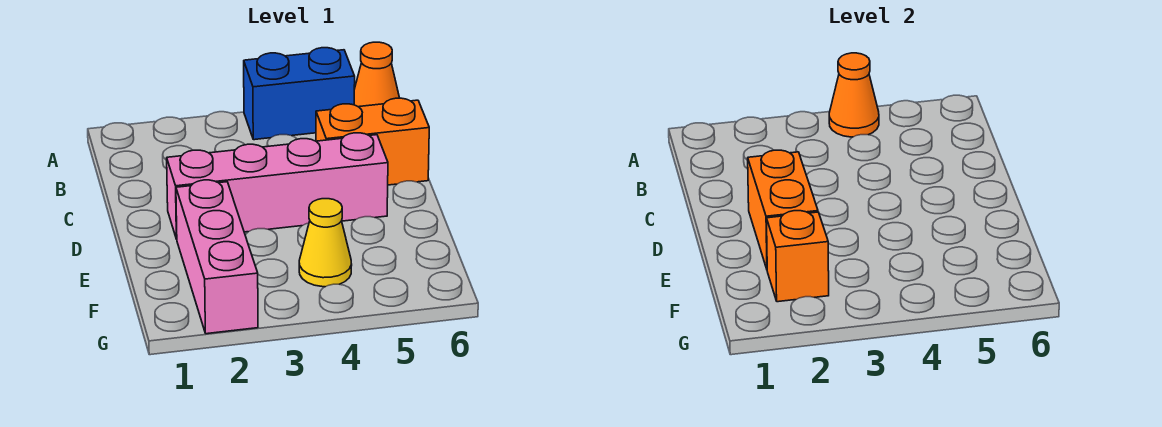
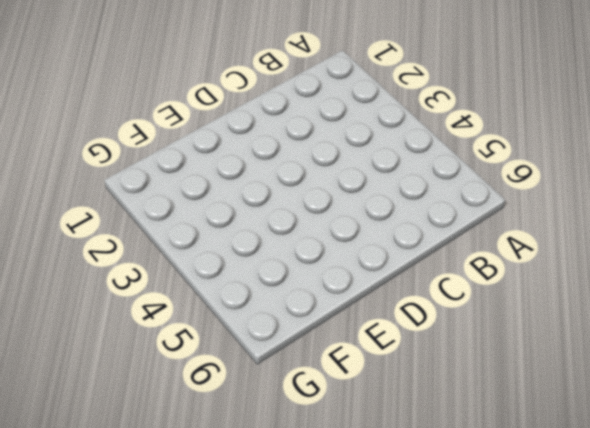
none -> blue brick A4:A5 level 1
none -> orange cone A6 level 1

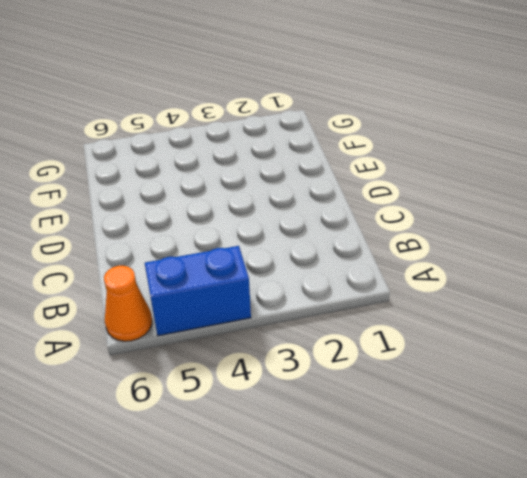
none -> orange brick C5:C6 level 1
none -> pink brick D2:D5 level 1

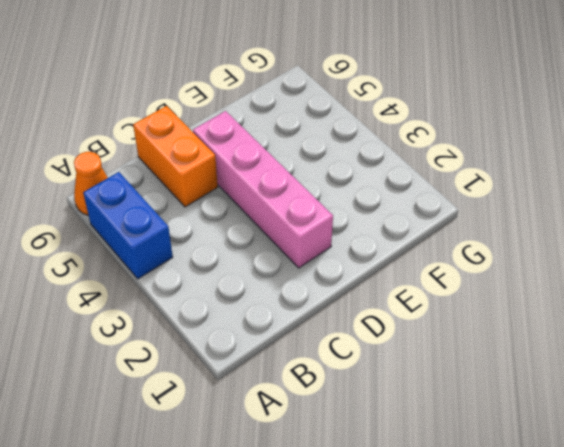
none -> pink brick E2:G2 level 1
none -> yellow cone F4 level 1

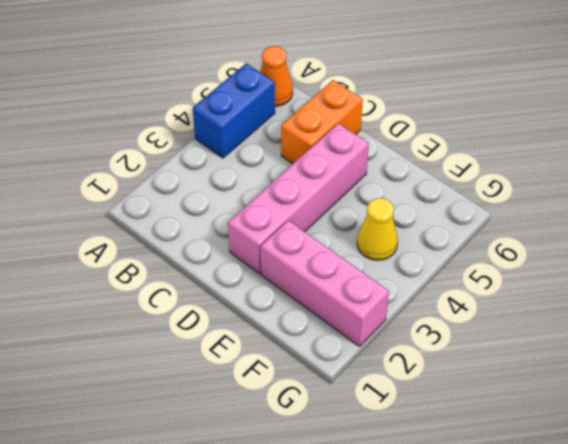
none -> orange cone A4 level 2
none -> orange brick D2:E2 level 2

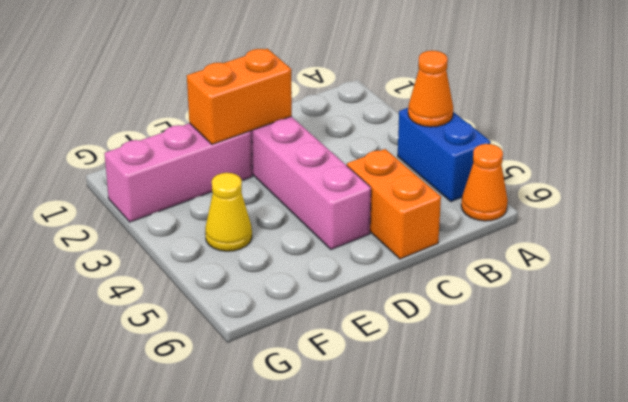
none -> orange brick F2 level 2

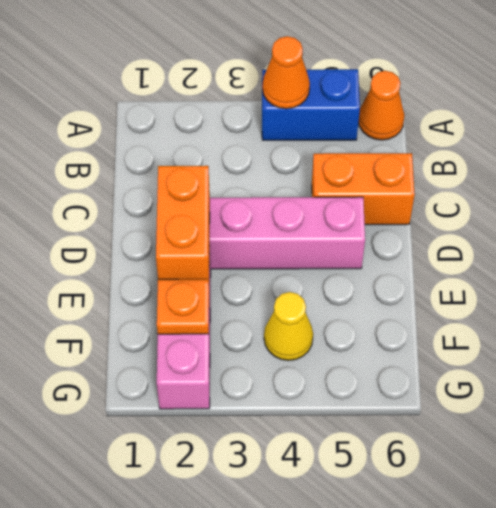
orange plate F2 level 2 -> orange brick F2 level 2

